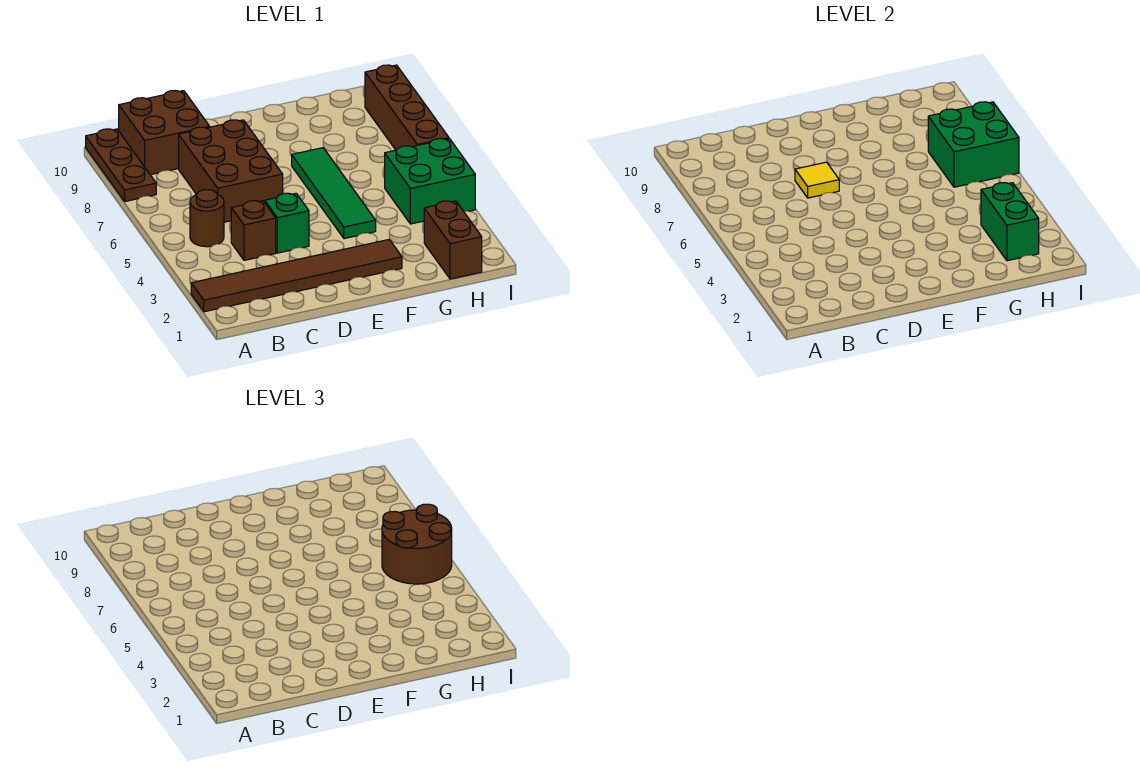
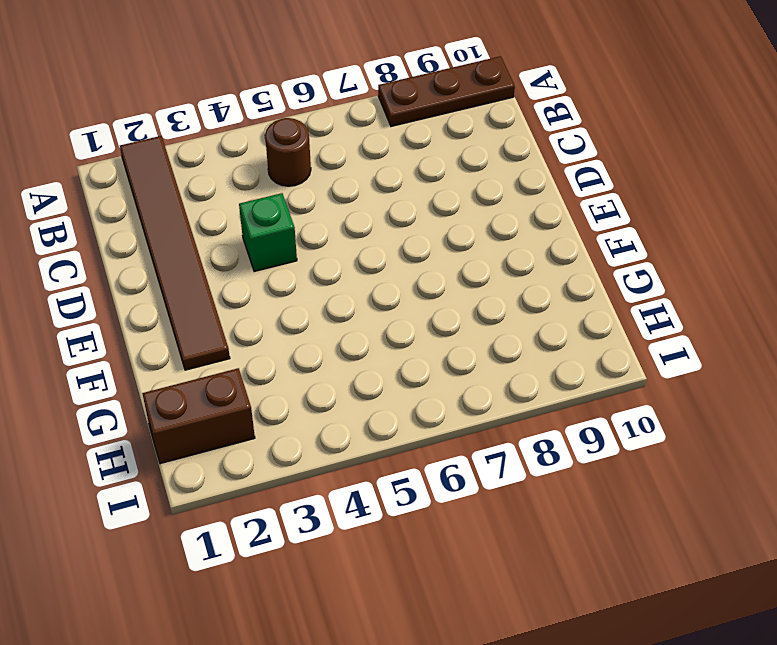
none -> brown brick B9:C10 level 1
none -> brown brick C4 level 1
none -> brown brick C6:D8 level 1

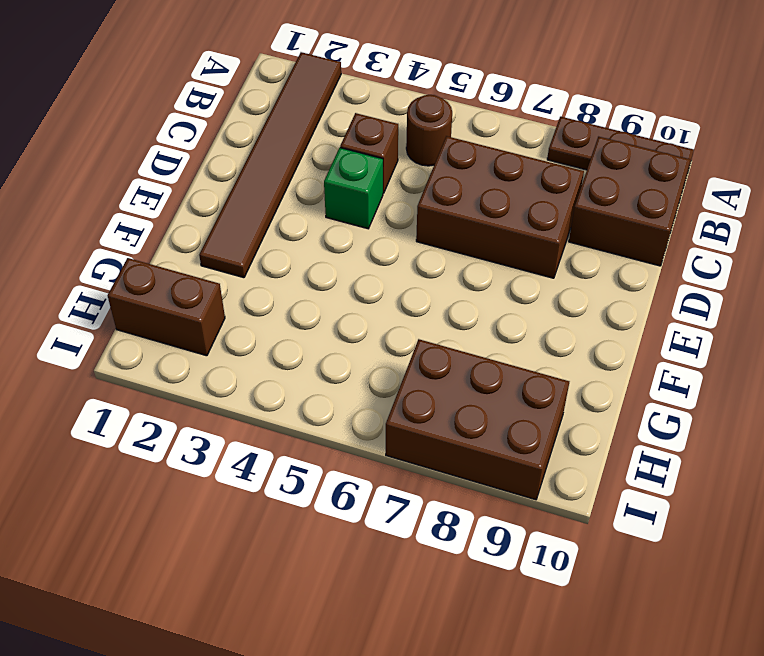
brown brick H7:I9 level 1 -> brown brick I6:I9 level 1
none -> green tile F4:F7 level 1
none -> green brick H4:I5 level 1
none -> yellow tile D7 level 2

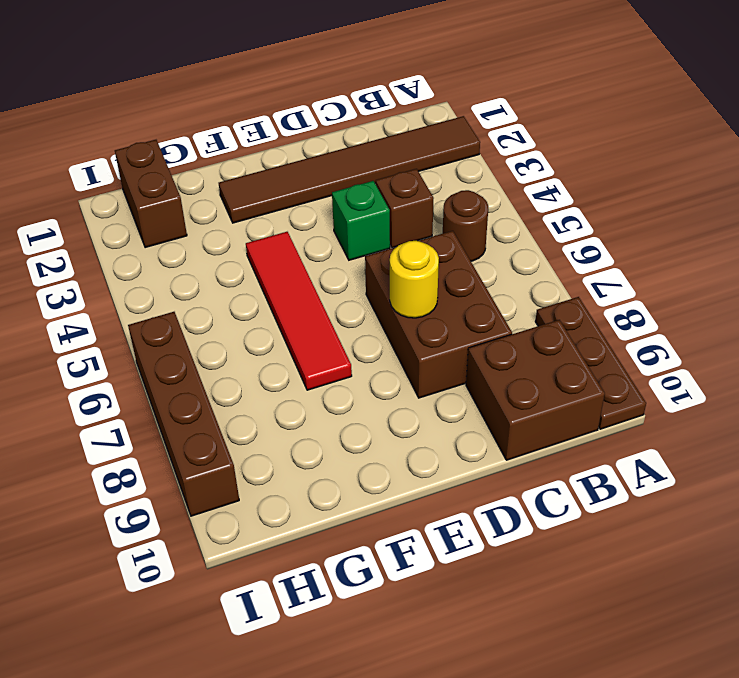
yellow round brick D7 level 2 -> yellow tile D7 level 2
red tile F4:F7 level 1 -> green tile F4:F7 level 1
none -> green brick H4:I5 level 1
none -> green brick H2:H3 level 2
none -> green brick H6:I7 level 2

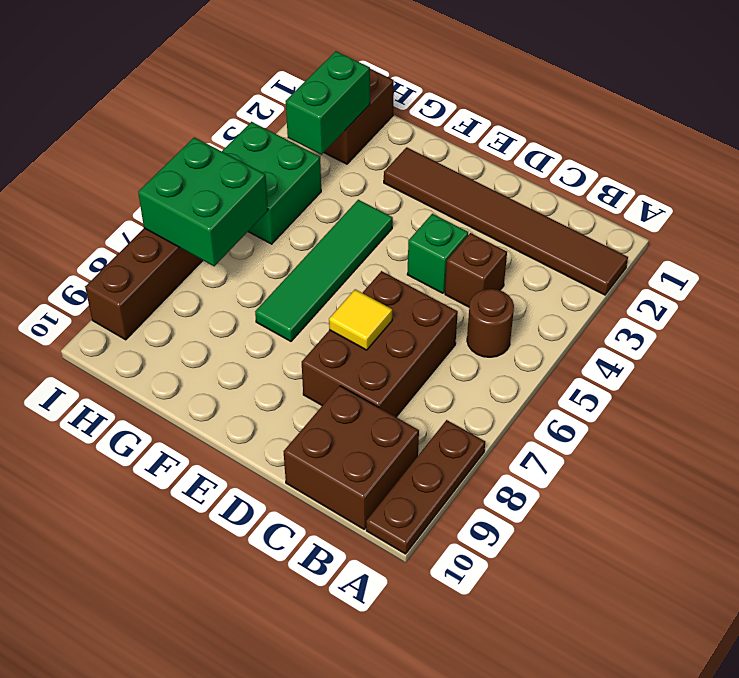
none -> brown round brick H5:I6 level 3

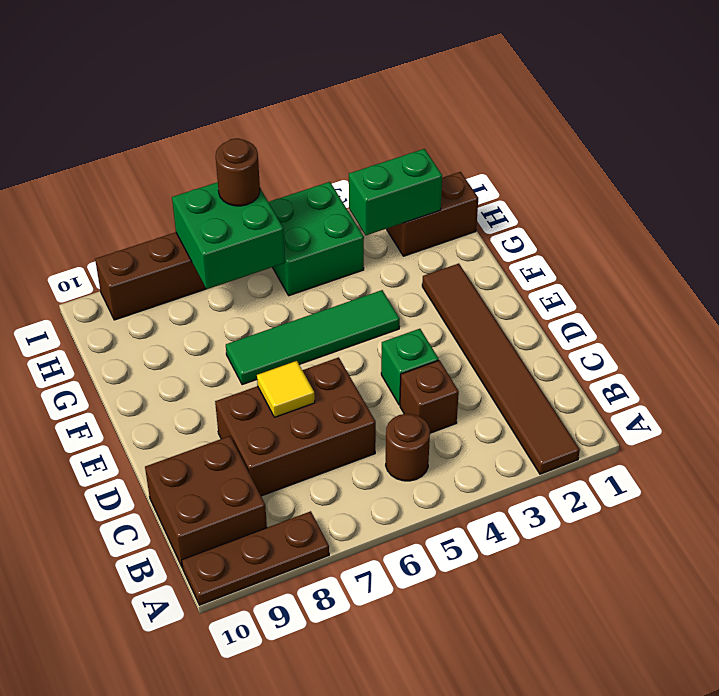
brown round brick I6 level 3 -> brown round brick H5:I6 level 3

